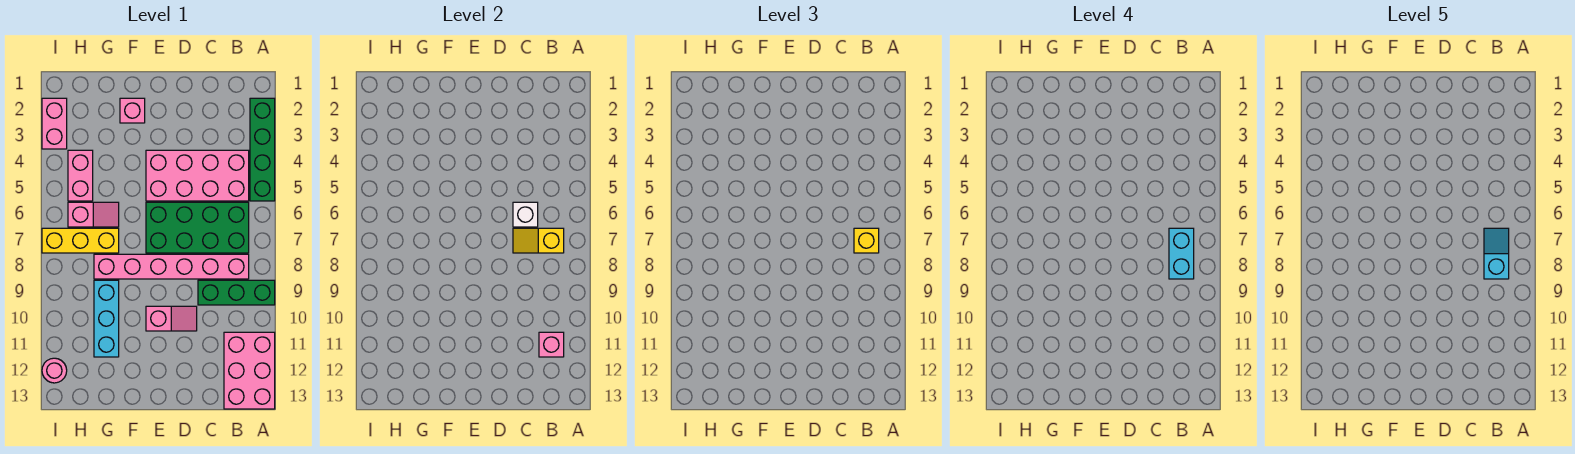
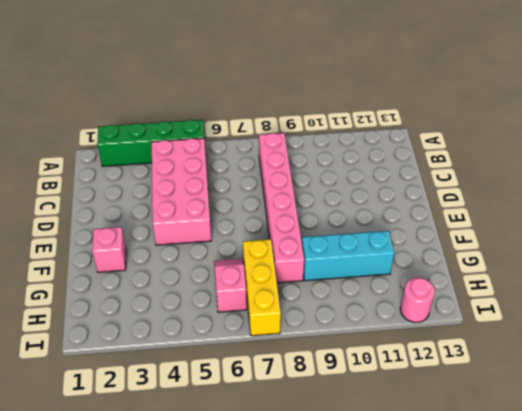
none -> green brick A9:C9 level 1
none -> pink brick A11:B13 level 1
none -> green brick B6:E7 level 1

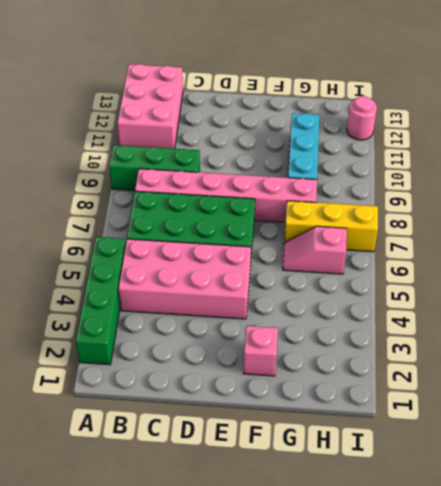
none -> pink slope D10:E10 level 1 top E
none -> pink brick H4:H5 level 1
none -> pink brick I2:I3 level 1

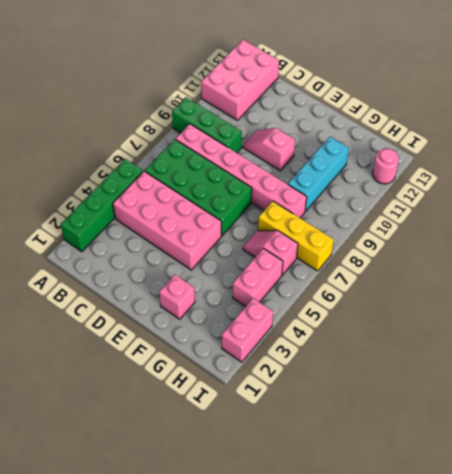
none -> yellow slope B7:C7 level 2 top B
none -> pink brick B11 level 2
none -> white brick C6 level 2

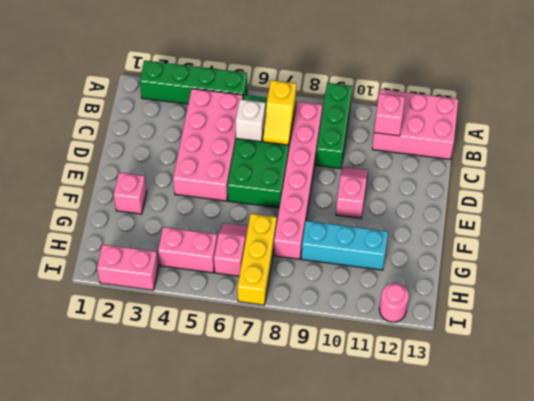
none -> yellow brick B7 level 3
none -> cyan brick B7:B8 level 4
none -> cyan slope B7:B8 level 5 top 8

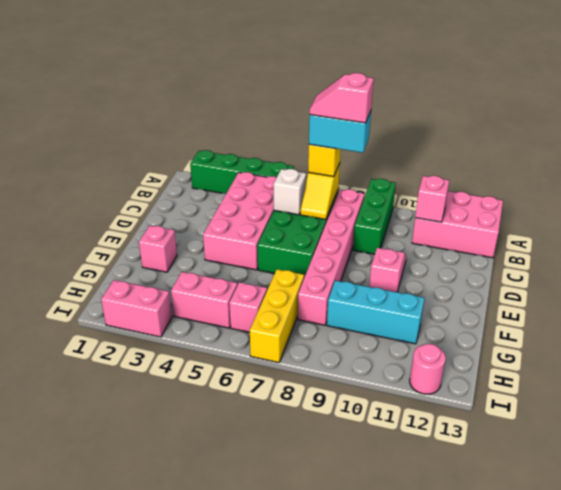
pink slope B7:B8 level 5 top 8 -> cyan slope B7:B8 level 5 top 8

